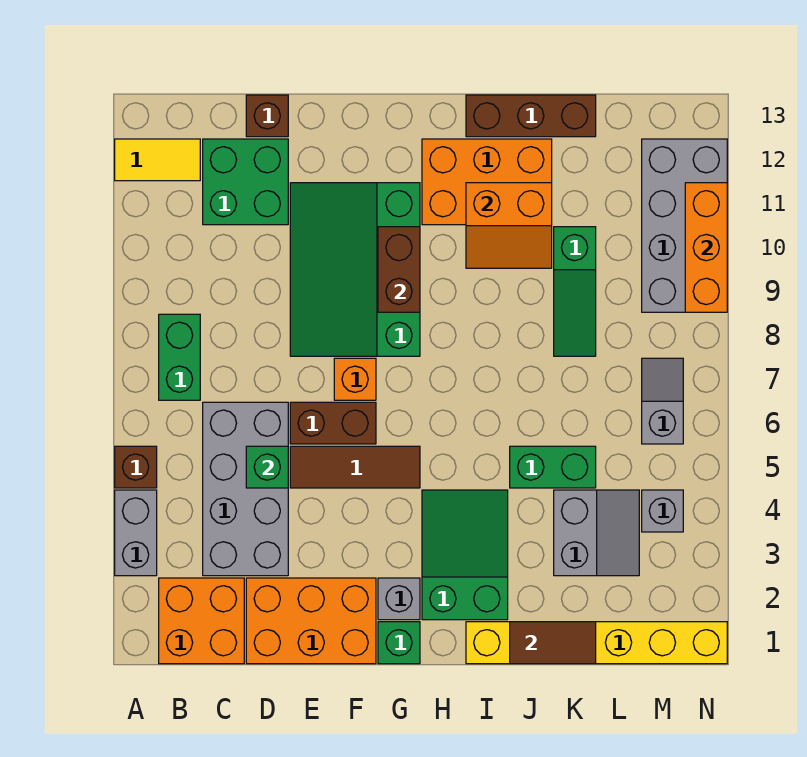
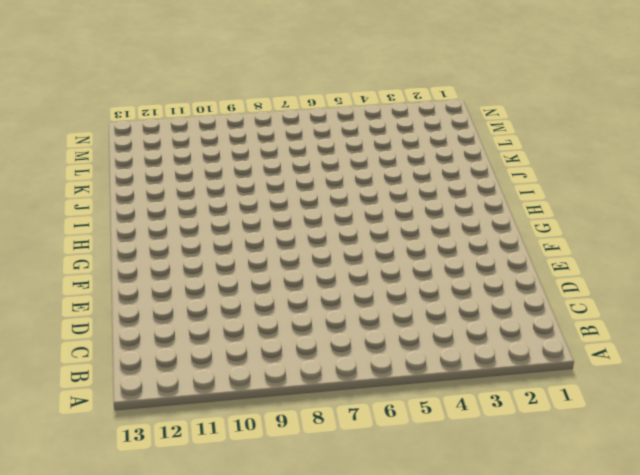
none -> grey brick A3:A4 level 1
none -> brown brick A5 level 1
none -> yellow tile A12:B12 level 1
none -> orange brick B1:C2 level 1

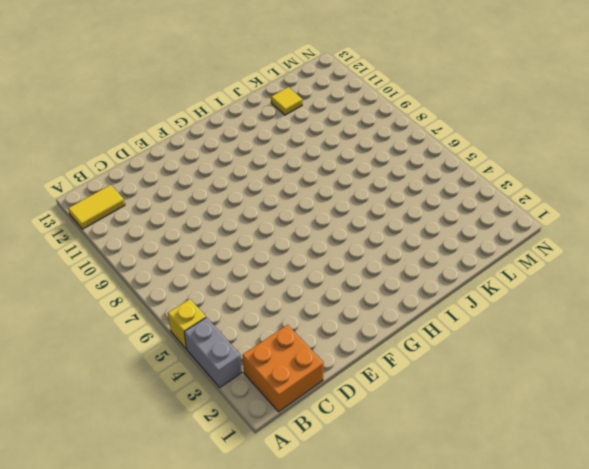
yellow brick A5 level 1 -> brown brick A5 level 1
yellow tile K12 level 1 -> none
none -> green brick B7:B8 level 1
none -> grey brick C3:D6 level 1
none -> green brick C11:D12 level 1
none -> orange brick D1:F2 level 1

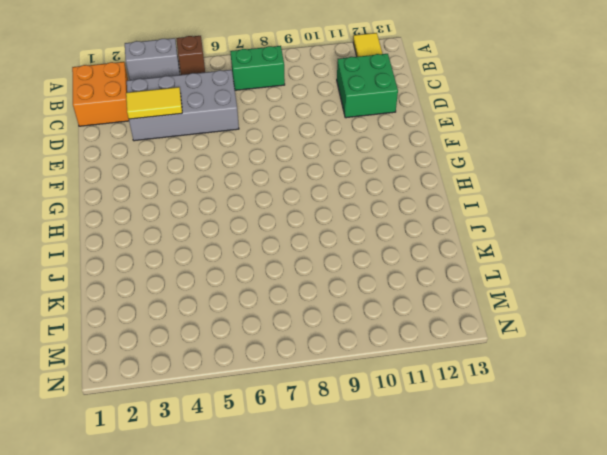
yellow tile D3:D4 level 2 -> none
none -> orange brick D1:F2 level 1
none -> brown brick D13 level 1
none -> brown tile E5:G5 level 1
none -> brown brick E6:F6 level 1

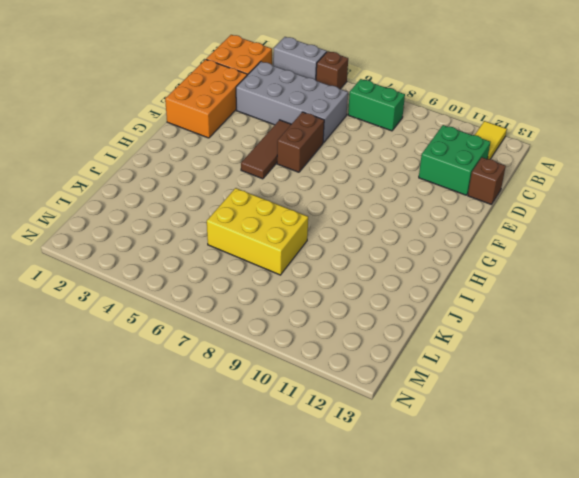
yellow brick J6:K8 level 1 -> green slope K8:K10 level 1 top 10
none -> green slope E8:G11 level 1 top G
none -> orange brick F7 level 1
none -> green brick G1 level 1
none -> grey brick G2 level 1

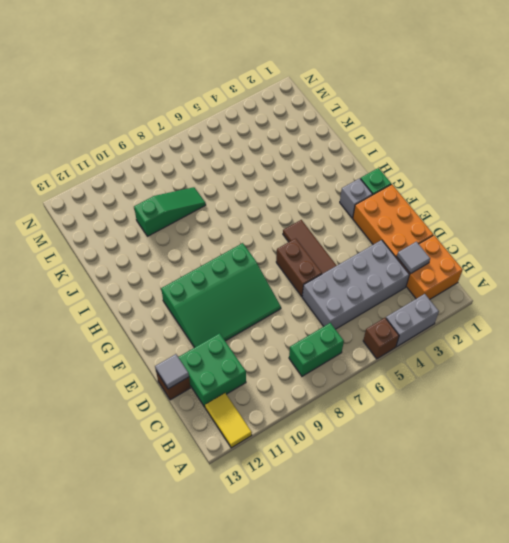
grey tile C2 level 2 -> none
grey tile D13 level 2 -> none
none -> orange brick F7 level 1
none -> green slope H2:I4 level 1 top 2
none -> orange brick H11:J12 level 1
none -> yellow brick I1:N1 level 1

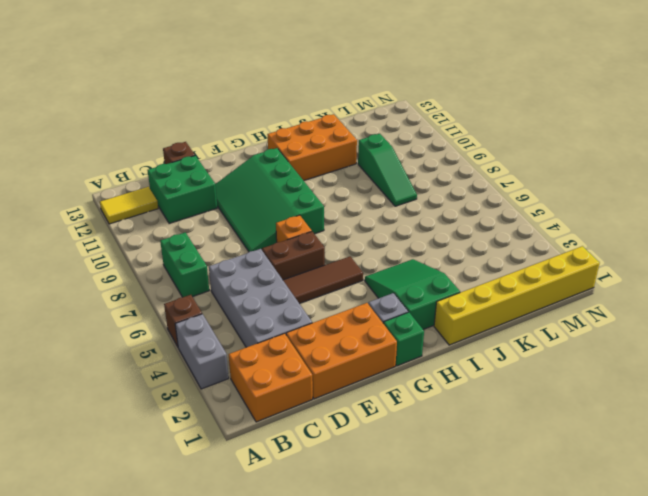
none -> brown brick I13:K13 level 1
none -> green brick J5:K5 level 1
none -> grey slope K3:L4 level 1 top K
none -> grey brick M4 level 1

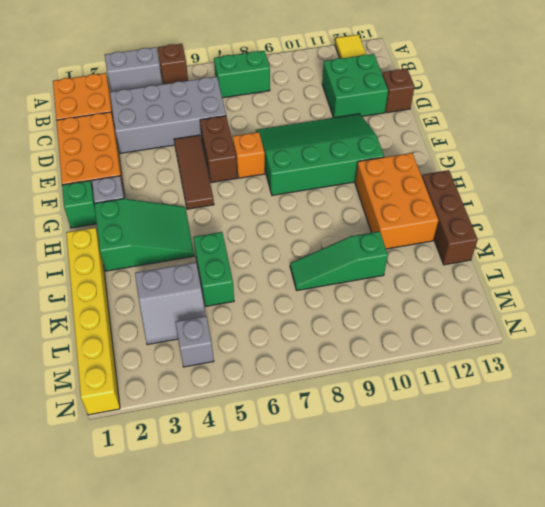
none -> grey slope M6:M7 level 1 top 6
none -> grey brick M9:N12 level 1
none -> green brick D5 level 2
none -> brown brick G9:G10 level 2

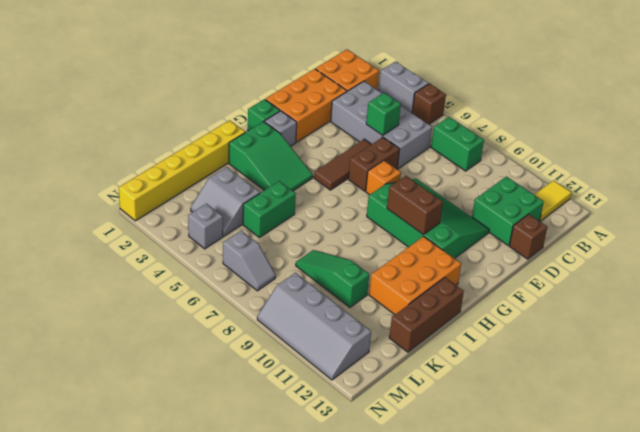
grey slope M9:N12 level 1 top M -> grey brick M9:N12 level 1
none -> orange slope I10:J11 level 2 top 11
none -> brown tile J1:K1 level 2
none -> orange brick N9:N11 level 2

